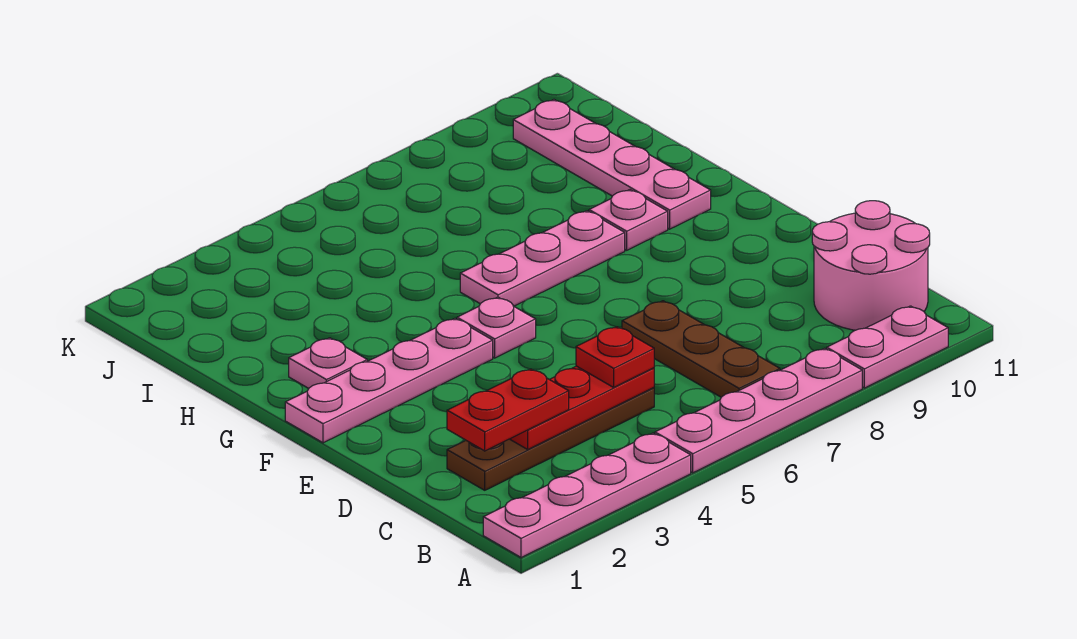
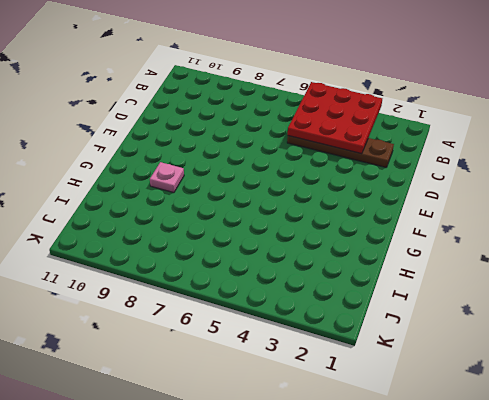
red plate A3:C5 level 2 -> red plate C3:C5 level 2
none -> pink plate A1:A4 level 1
none -> pink plate A5:A8 level 1
none -> pink plate A9:A10 level 1

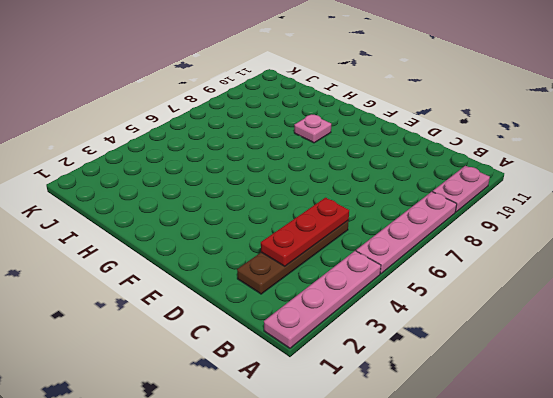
none -> brown plate B7:D7 level 1
none -> pink round brick B10:C11 level 1
none -> pink plate F1:F4 level 1

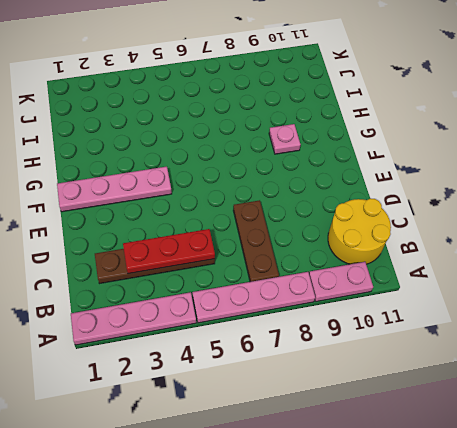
yellow round brick B10:C11 level 1 -> pink round brick B10:C11 level 1
none -> pink plate F5 level 1
none -> pink plate G2 level 1
none -> pink plate G6:G8 level 1

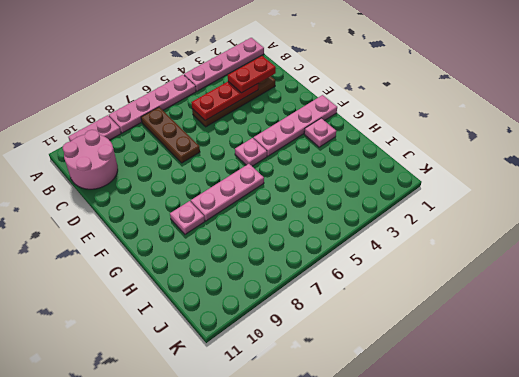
none -> pink plate G10:J10 level 1
none -> red plate C5 level 3

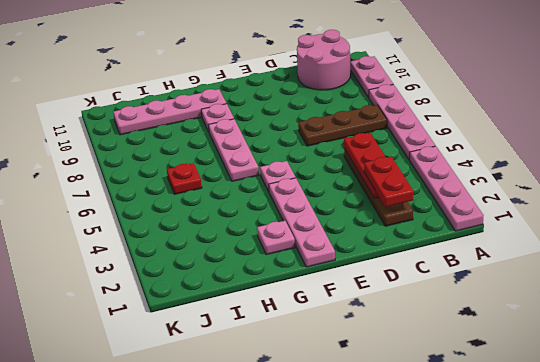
red plate I6 level 1 -> red plate C5 level 3

